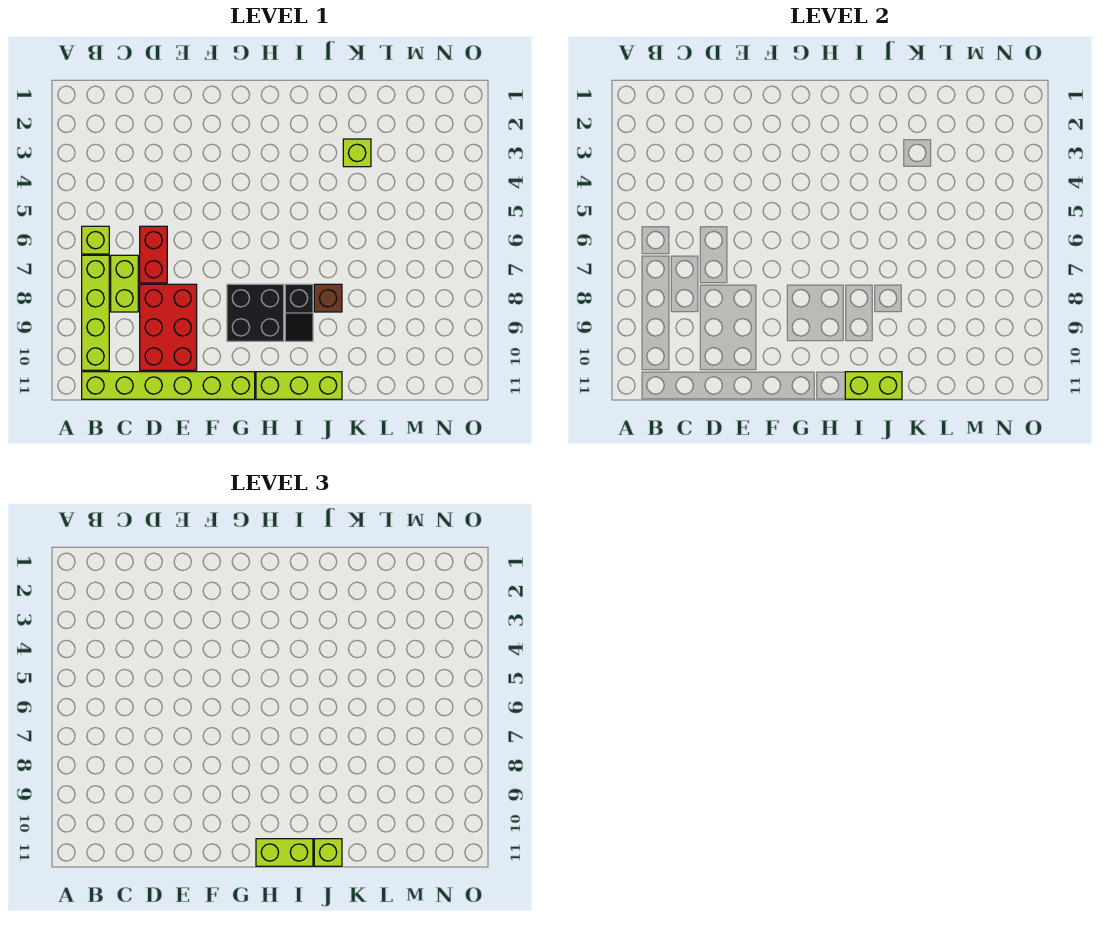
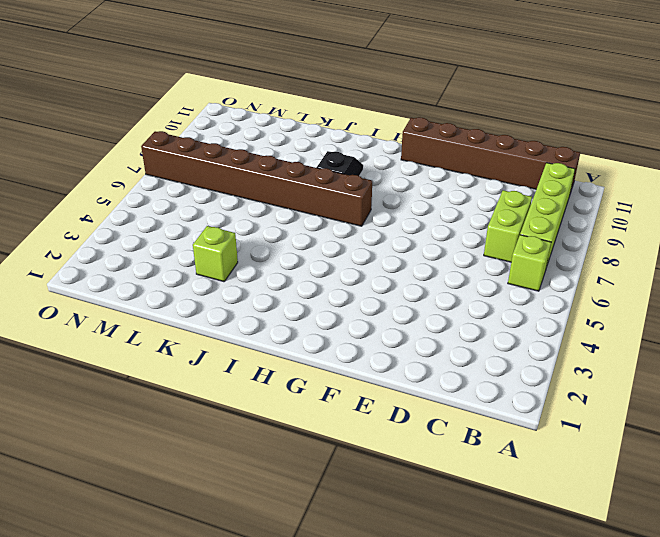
brown brick B11:G11 level 1 -> lime brick B11:G11 level 1
brown brick H7:O7 level 1 -> none
none -> red brick D6:D7 level 1
none -> red brick D8:E10 level 1
none -> black brick G8:H9 level 1

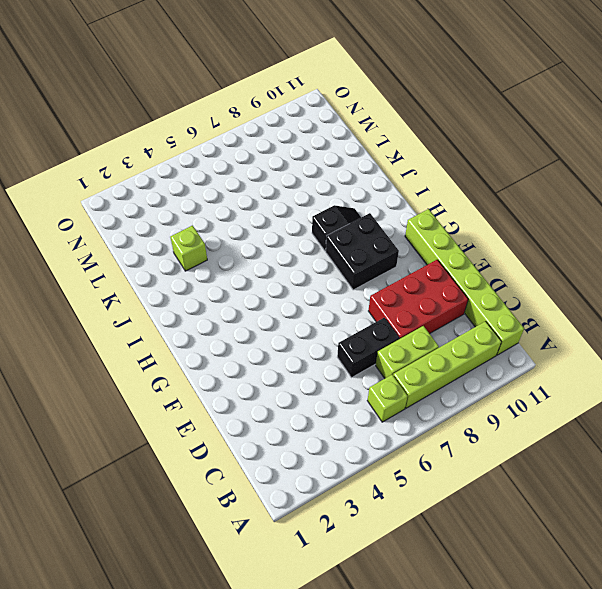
black brick D6:D7 level 1 -> red brick D6:D7 level 1
none -> lime brick H11:J11 level 1
none -> brown brick J8 level 1
none -> lime brick I11:J11 level 2

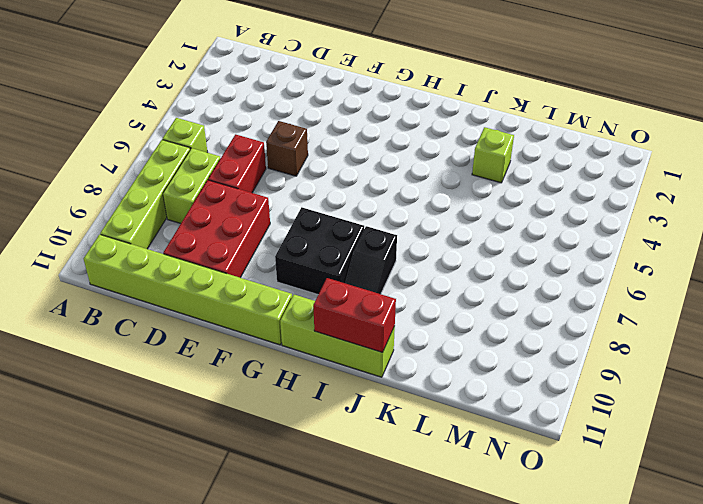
brown brick E5 level 1 -> brown brick J8 level 1
red brick I11:J11 level 2 -> lime brick I11:J11 level 2
none -> lime brick H11:I11 level 3
none -> lime brick J11 level 3

